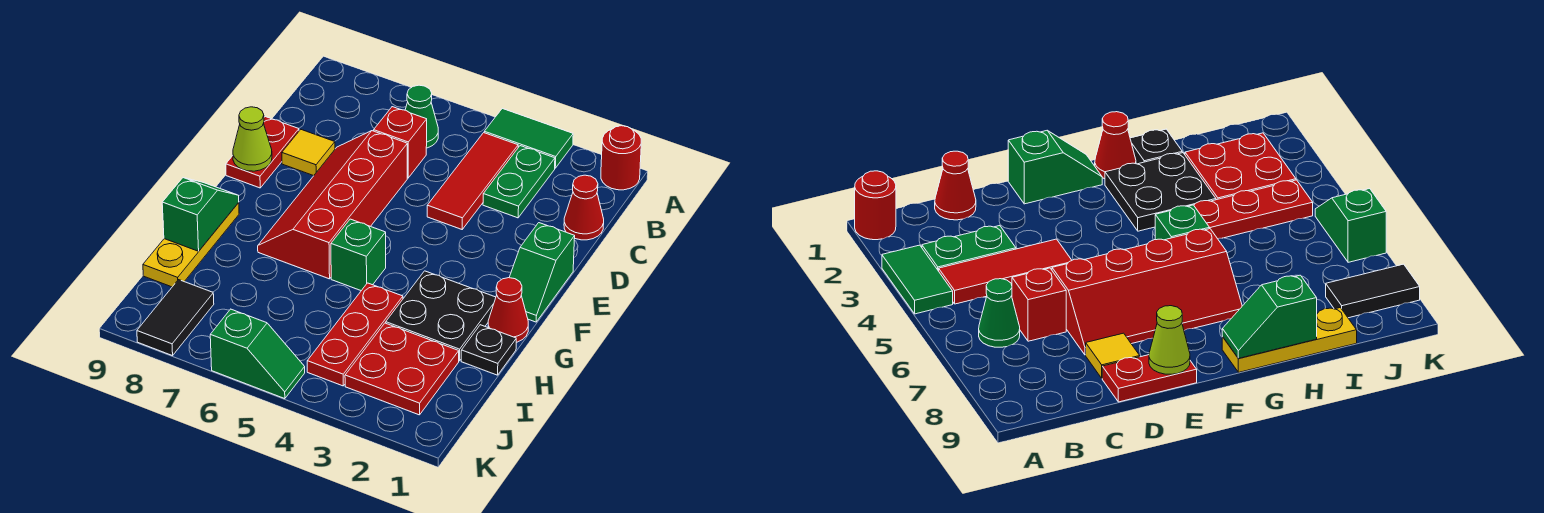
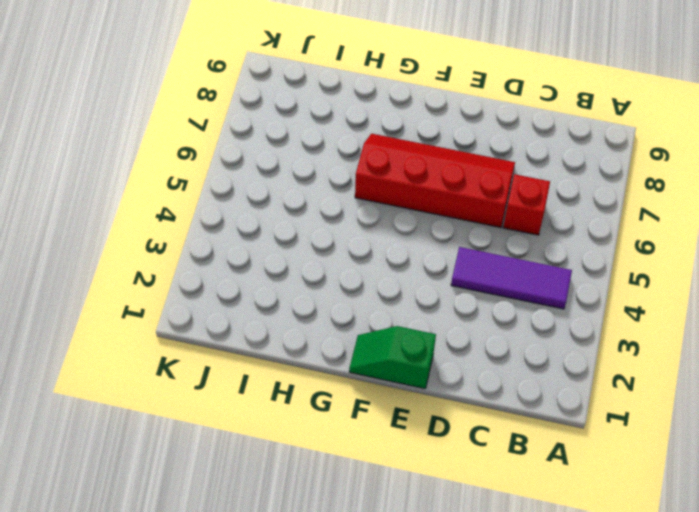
purple tile B4:D4 level 1 -> red tile B4:D4 level 1
none -> red round brick A1 level 1
none -> green tile A3:A4 level 1
none -> green plate B3:C3 level 1

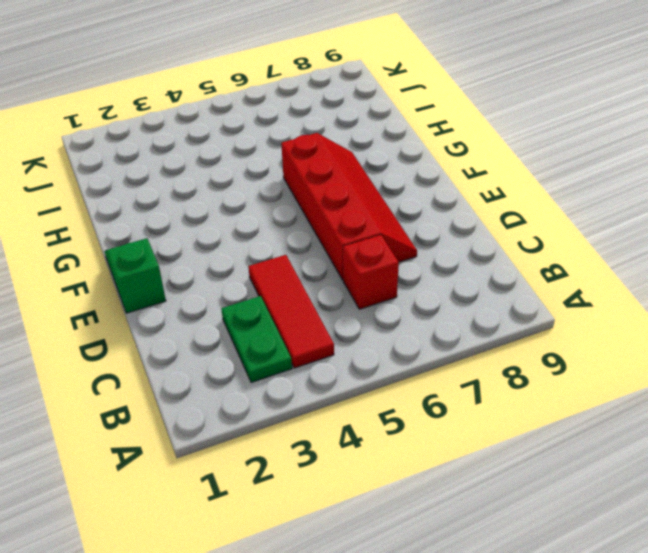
none -> red round brick A1 level 1
none -> green tile A3:A4 level 1
none -> green cone B6 level 1

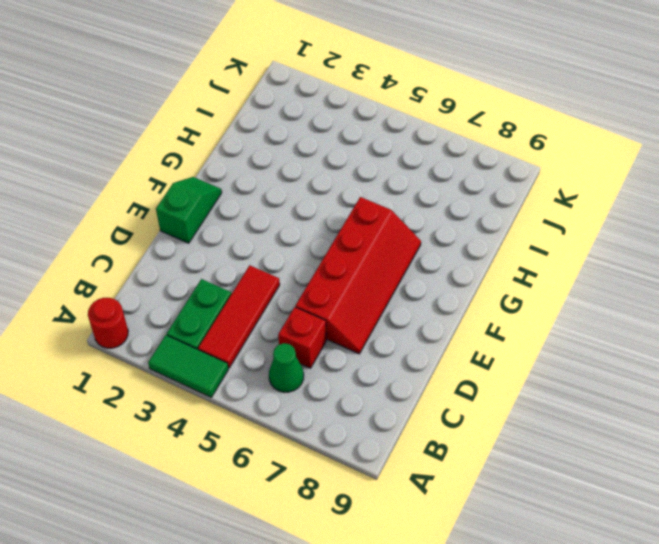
none -> red cone C1 level 1
none -> yellow tile D8 level 1
none -> red plate D9:E9 level 1

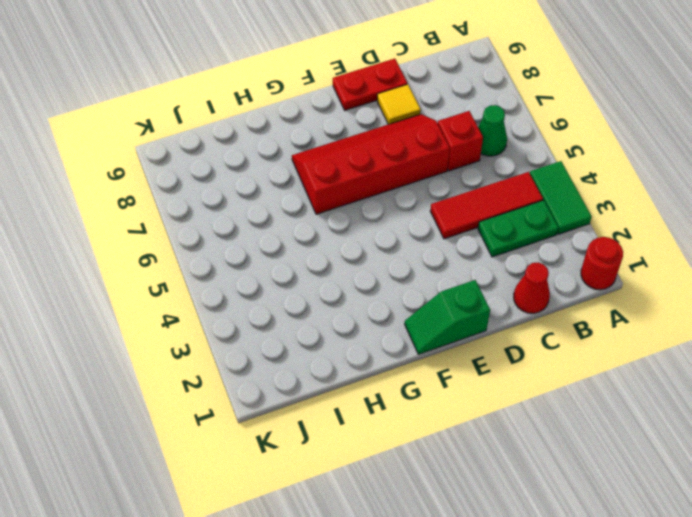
none -> red cone G1 level 1
none -> black plate G2:H3 level 1
none -> green brick G5 level 1

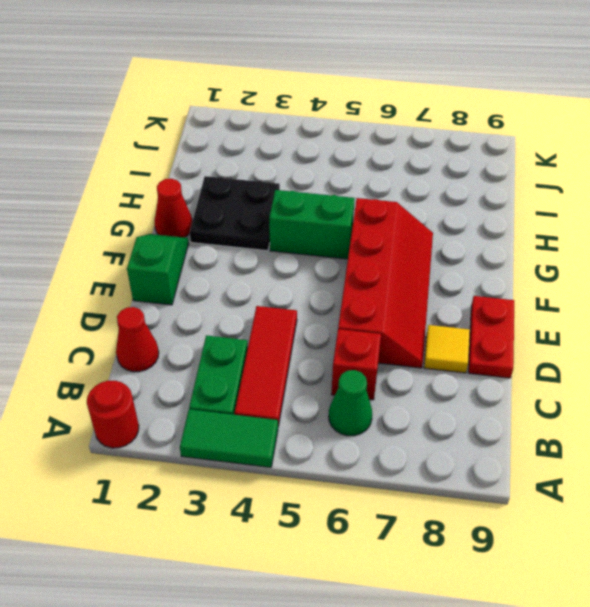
green brick G4:G5 level 1 -> green brick G5 level 1
none -> yellow plate G9:I9 level 1
none -> black plate H1 level 1
none -> red plate H4:J4 level 1

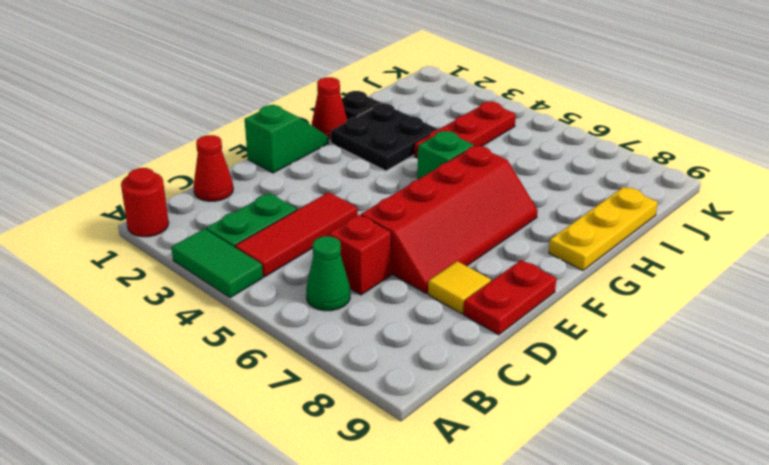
none -> red plate I2:J3 level 1
none -> black tile J8:K8 level 1
none -> green slope K5:K6 level 1 top 6

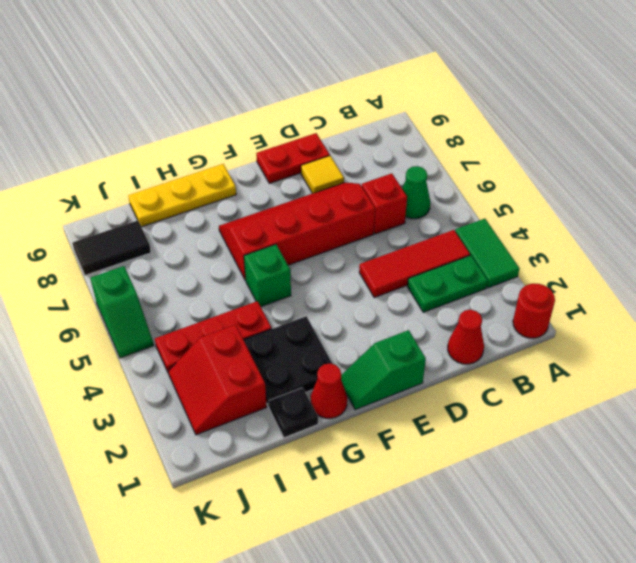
red slope I2:J3 level 1 top I -> red plate I2:J3 level 1
none -> lime cone E9 level 2
none -> green slope G9:H9 level 2 top H

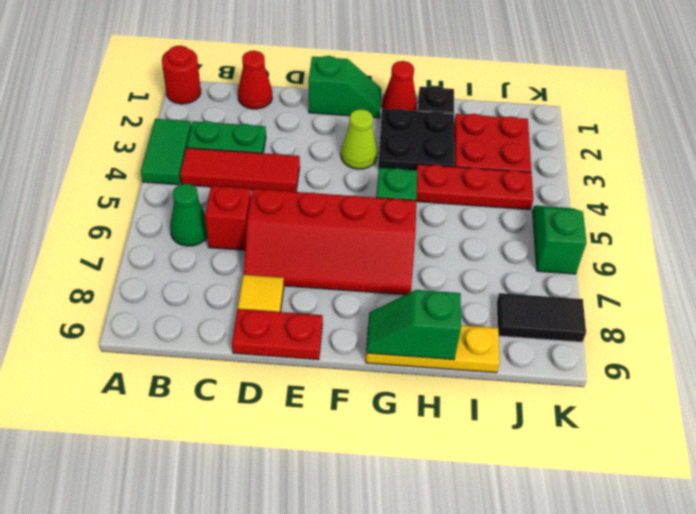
lime cone F3 level 1 -> lime cone E9 level 2

